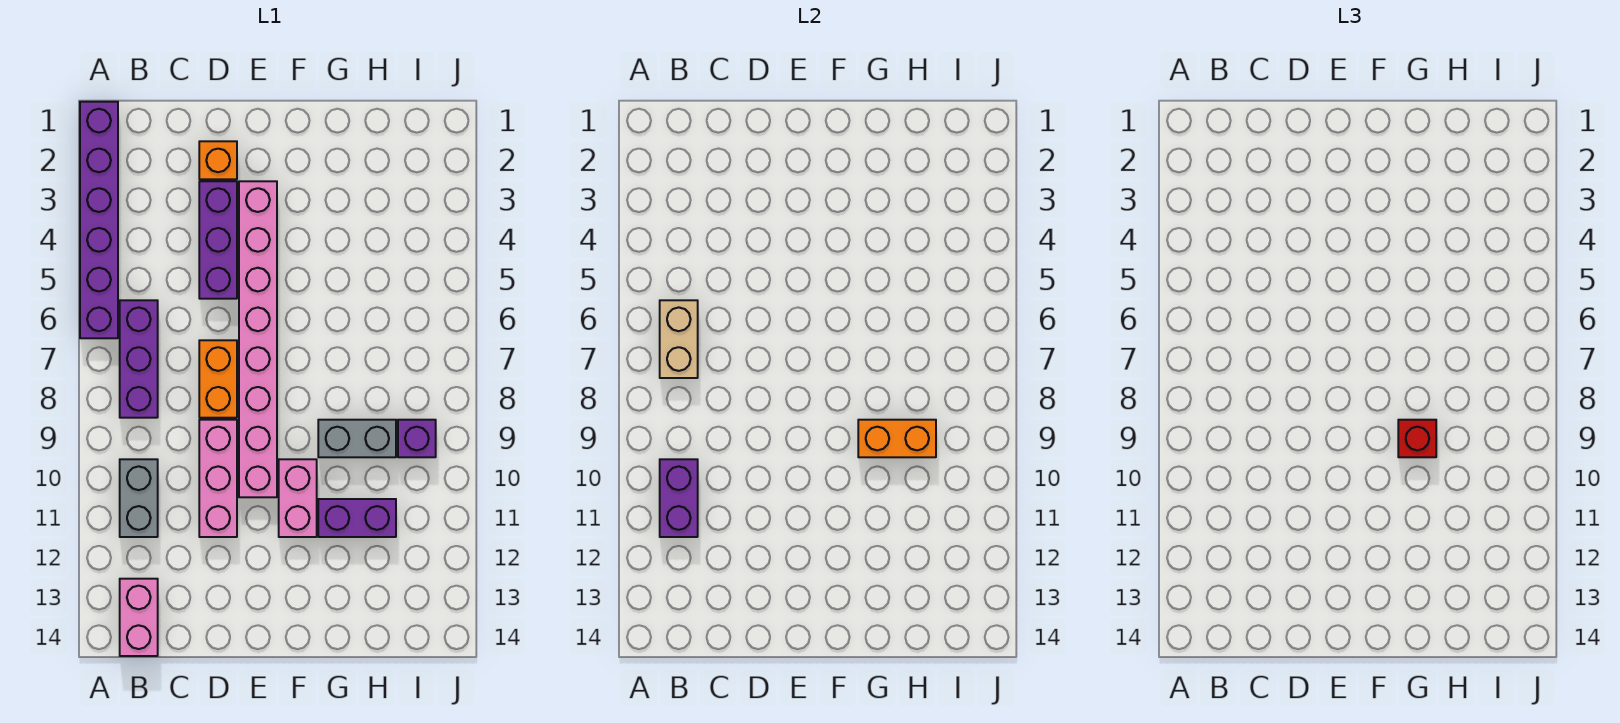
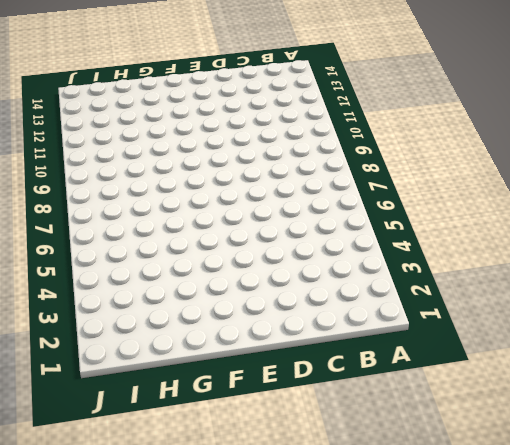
none -> purple brick A1:A6 level 1
none -> purple brick B6:B8 level 1
none -> grey brick B10:B11 level 1

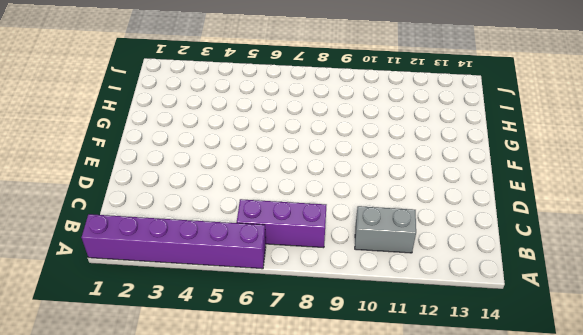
none -> pink brick B13:B14 level 1
none -> orange brick D2 level 1
none -> purple brick D3:D5 level 1

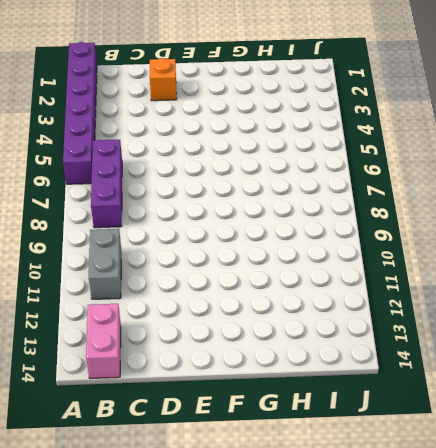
none -> purple brick D3:D5 level 1
none -> orange brick D7:D8 level 1
none -> pink brick D9:D11 level 1

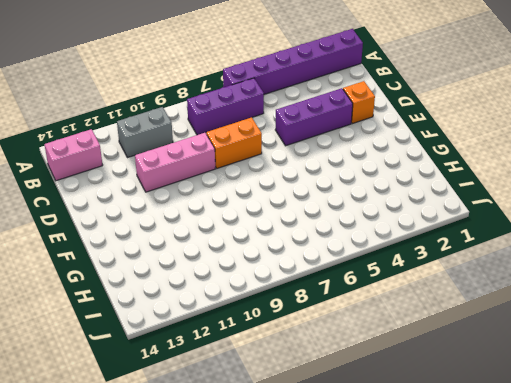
none -> pink brick E3:E10 level 1
none -> pink brick F10:F11 level 1
none -> grey brick G9:H9 level 1

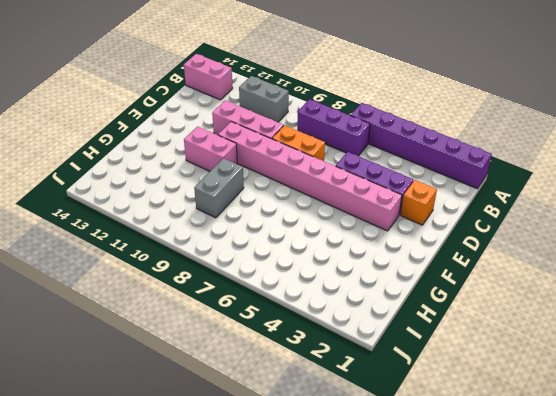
none -> purple brick G11:H11 level 1
none -> purple brick I9 level 1
none -> tan brick B6:B7 level 2

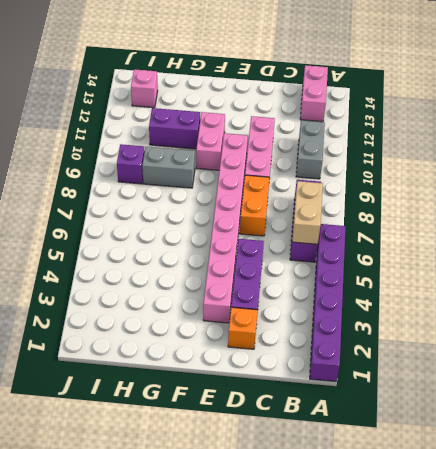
pink brick I13 level 1 -> none
none -> purple brick B10:B11 level 2
none -> orange brick G9:H9 level 2
none -> red brick G9 level 3

